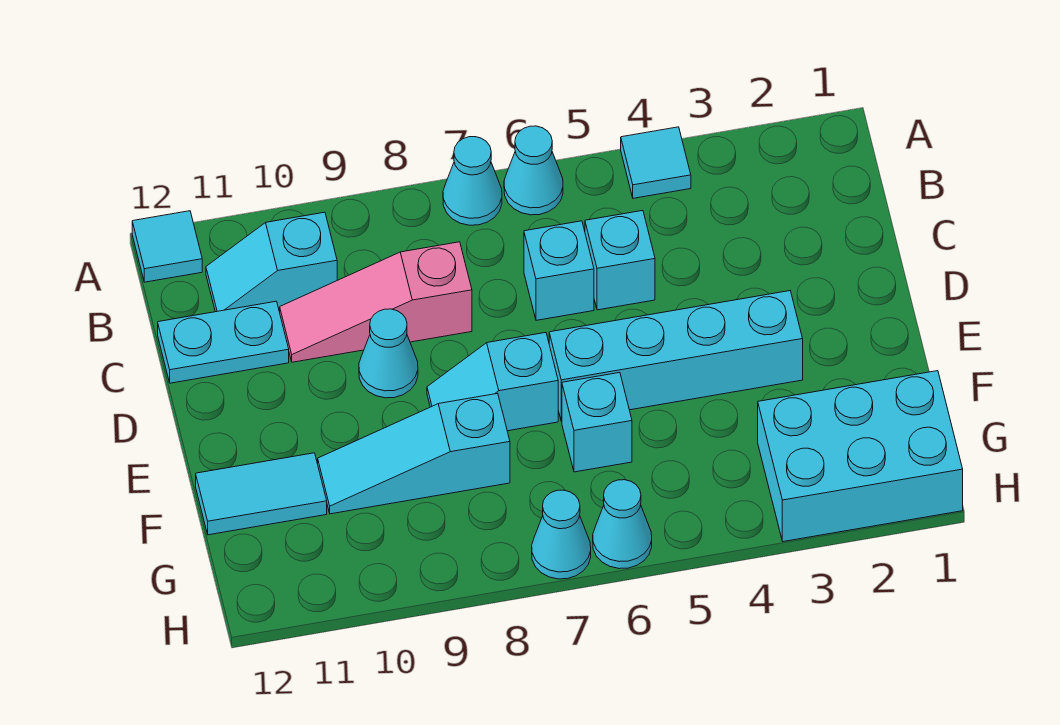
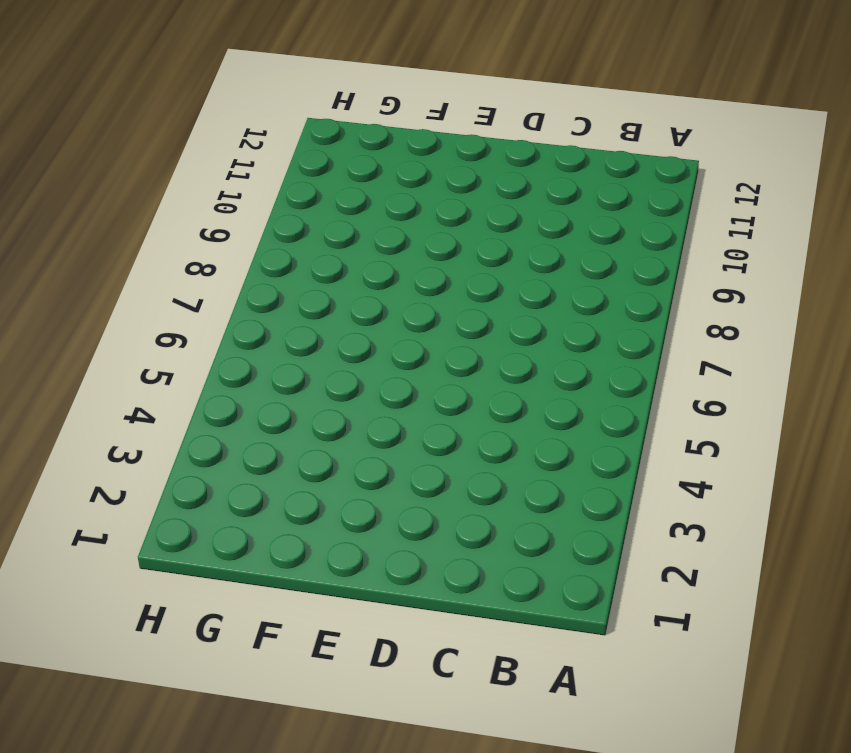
none -> cyan tile A4 level 1
none -> cyan cone A6 level 1
none -> cyan cone A7 level 1

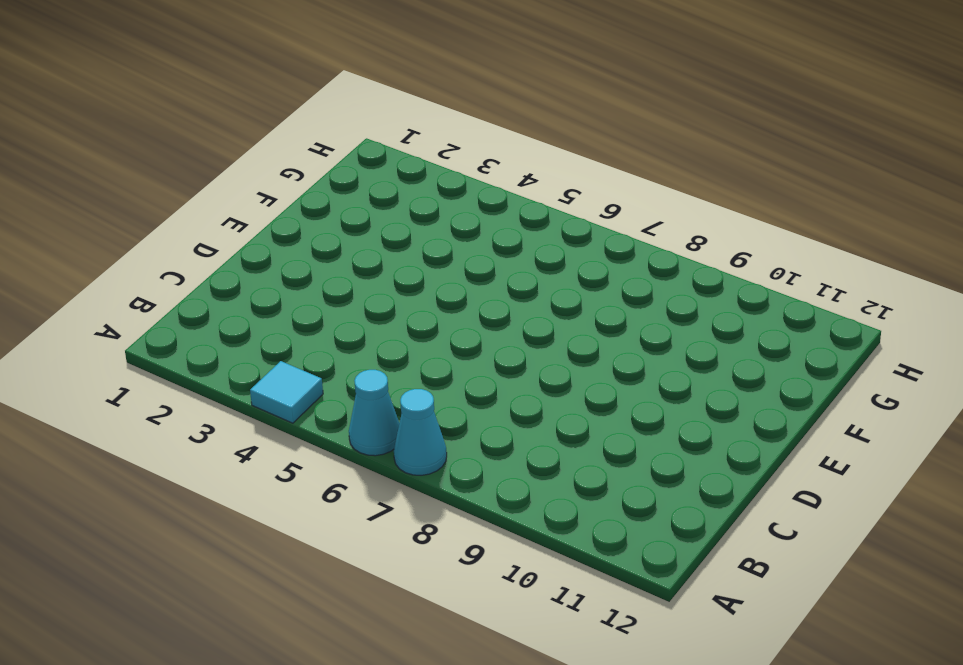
none -> cyan tile A12 level 1
none -> cyan slope B10:B11 level 1 top 10
none -> cyan brick C5 level 1

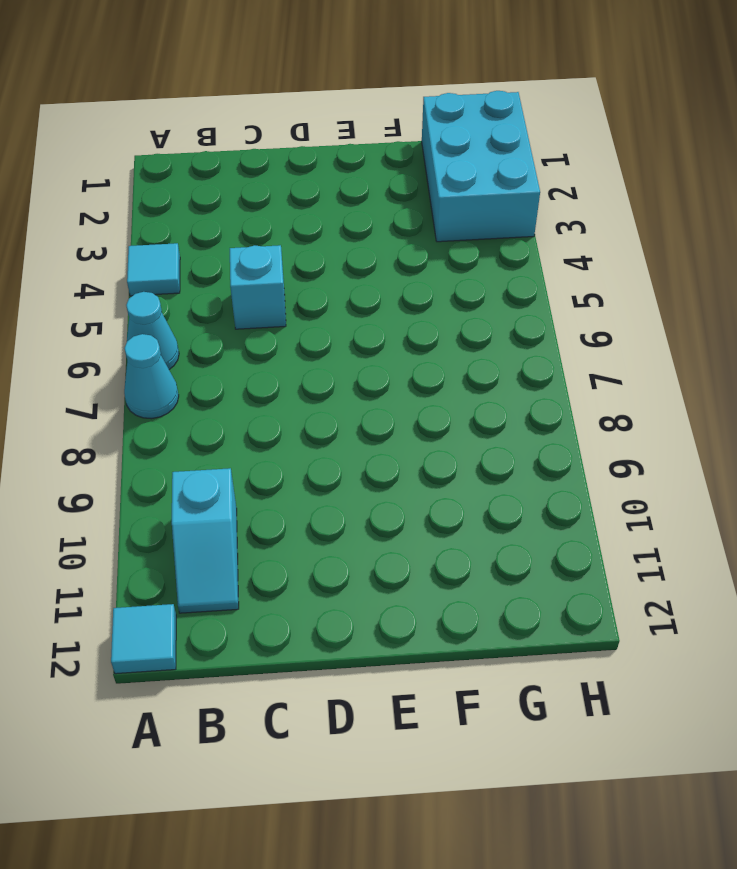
none -> cyan brick C6 level 1
none -> pink slope C8:C10 level 1 top 8
none -> cyan plate C11:C12 level 1

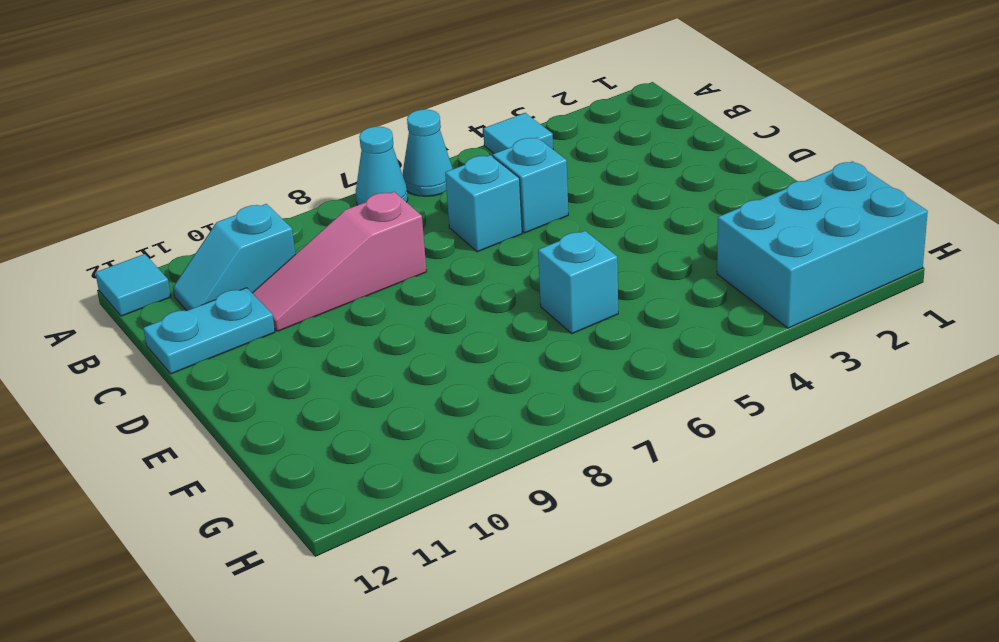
none -> cyan cone D9 level 1
none -> cyan brick E3:E6 level 1
none -> cyan slope E7:E8 level 1 top 7

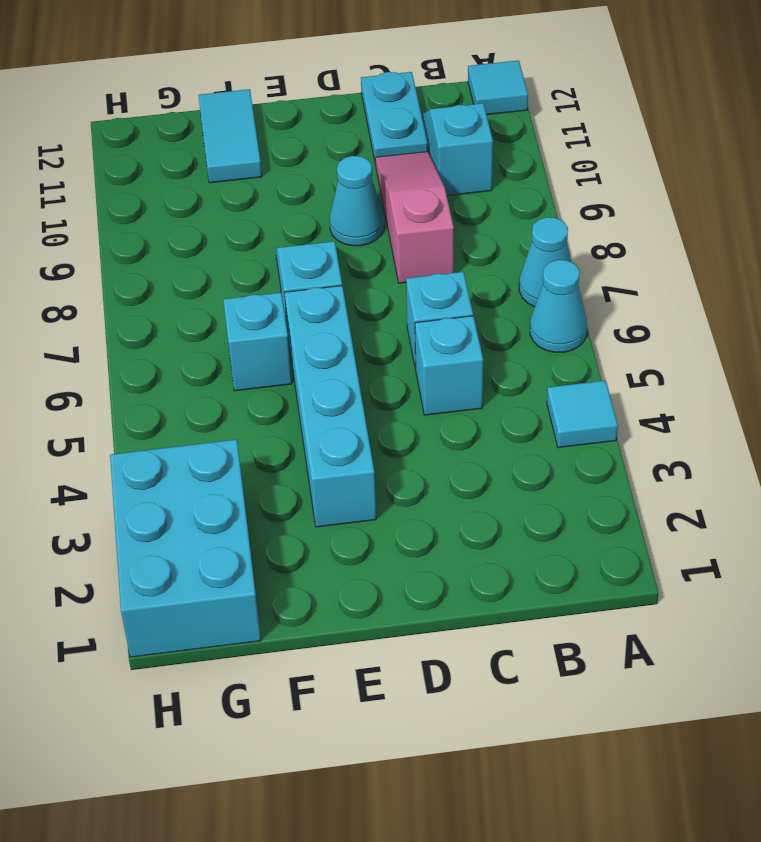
none -> cyan slope F8:F10 level 1 top 8
none -> cyan cone H6 level 1
none -> cyan cone H7 level 1

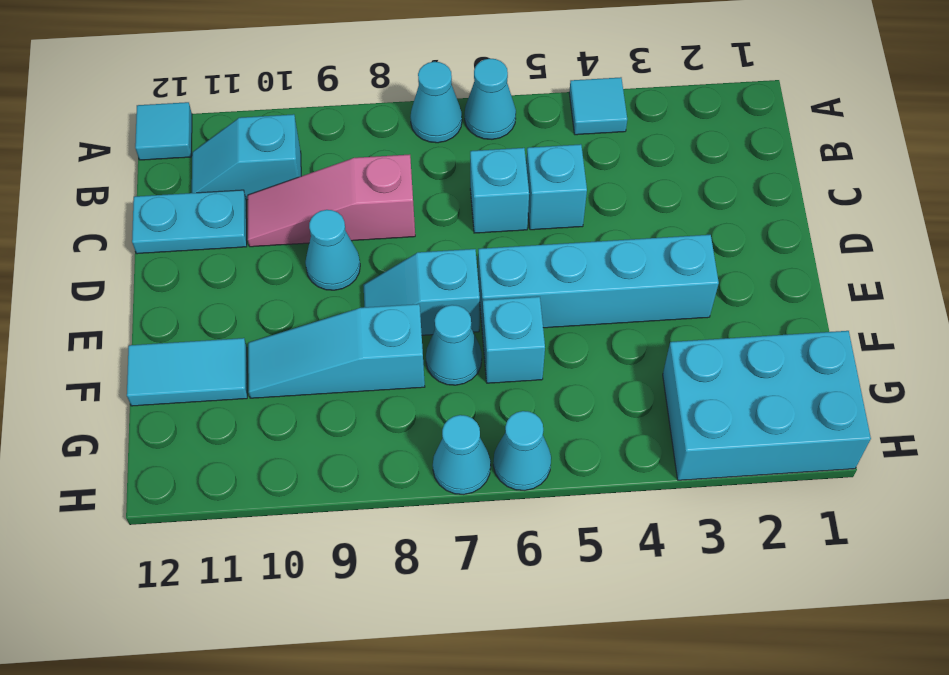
cyan cone F7 level 1 -> none

